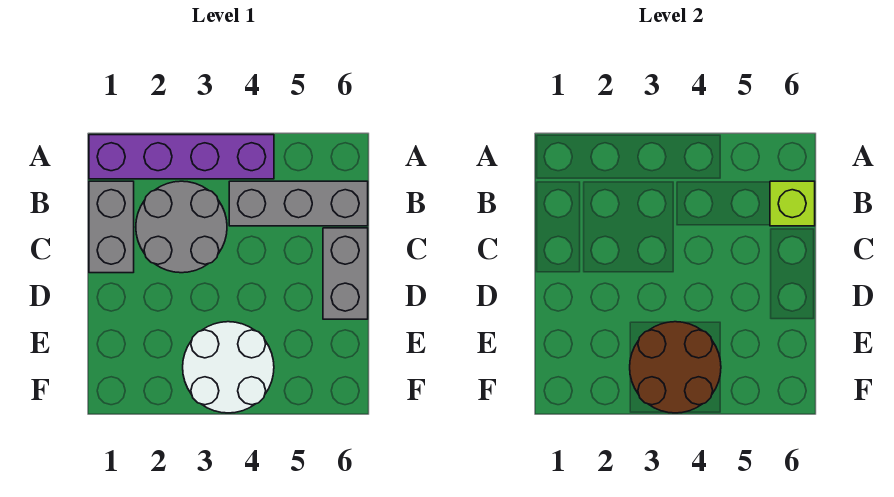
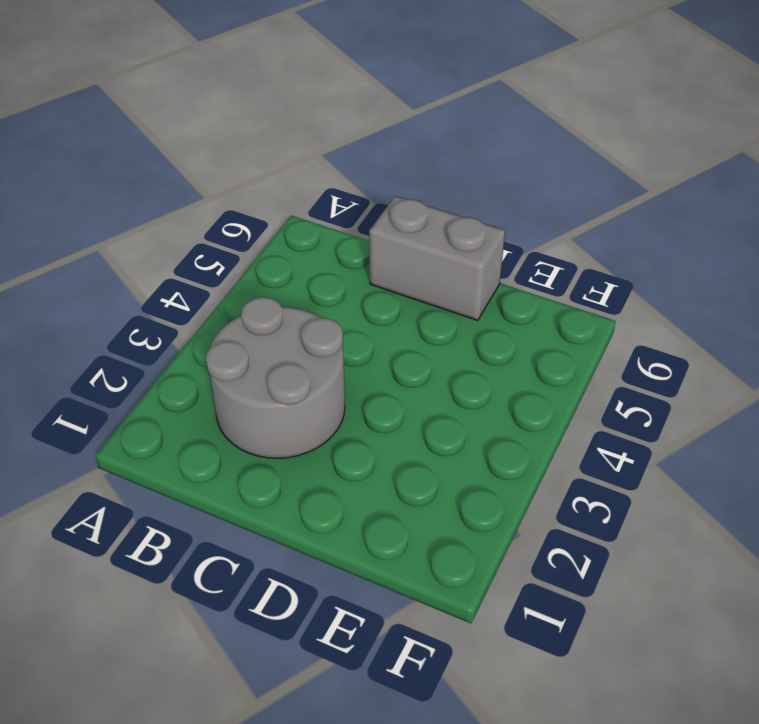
none -> purple brick A1:A4 level 1
none -> grey brick B1:C1 level 1

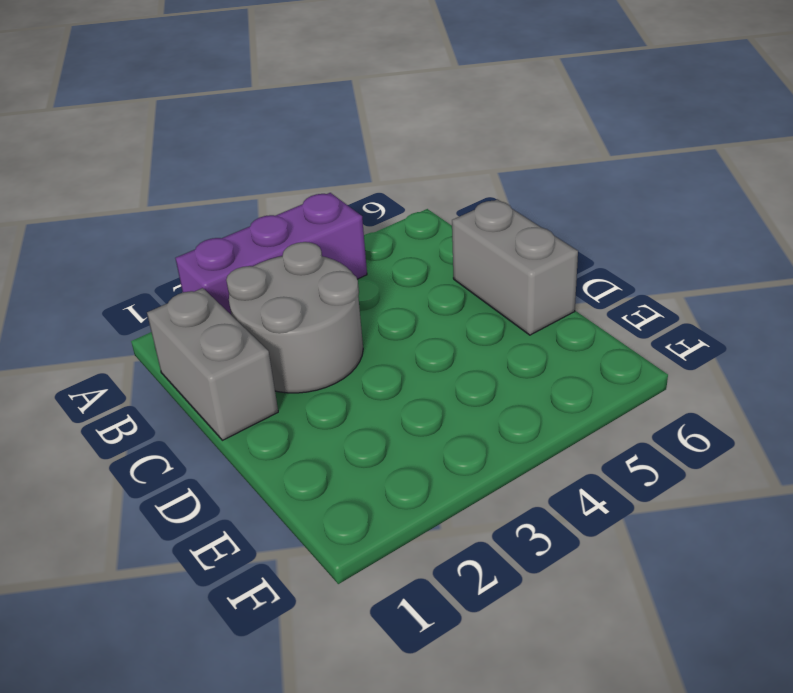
purple brick A2:A4 level 1 -> purple brick A1:A4 level 1
none -> grey brick B4:B6 level 1
none -> white round brick E3:F4 level 1

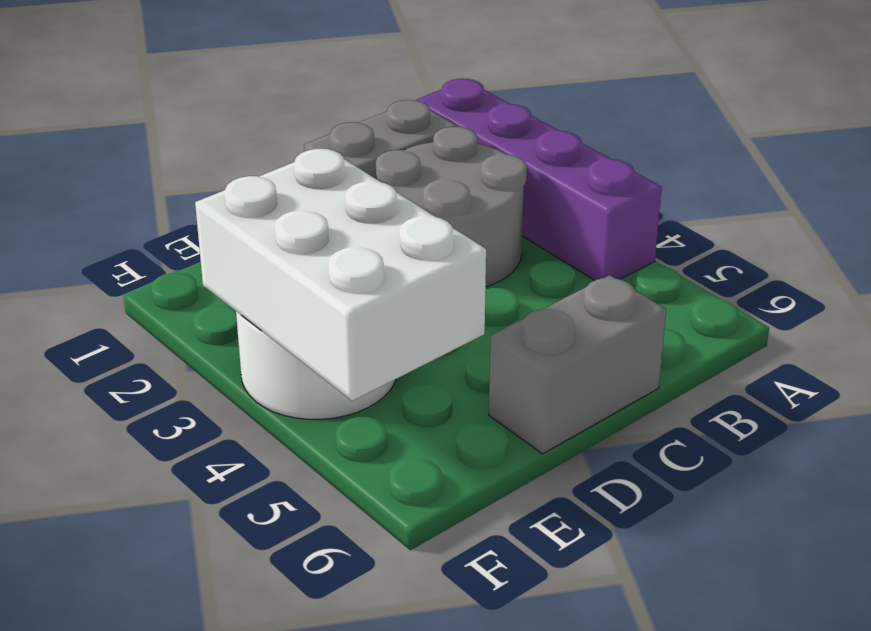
white brick E3:F5 level 2 -> brown round brick E3:F4 level 2
none -> grey brick B4:B6 level 1
none -> lime brick B6 level 2

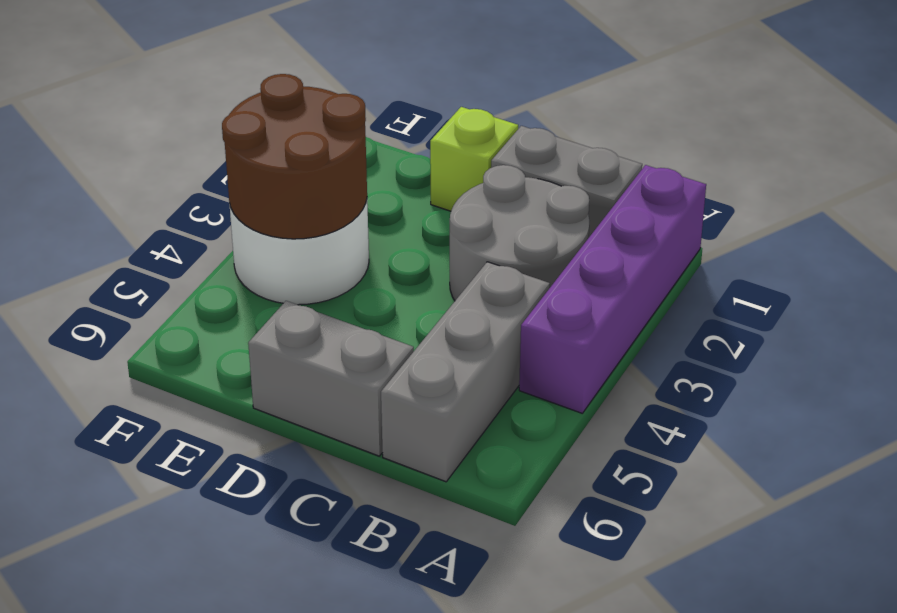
lime brick D1 level 1 -> lime brick B6 level 2

